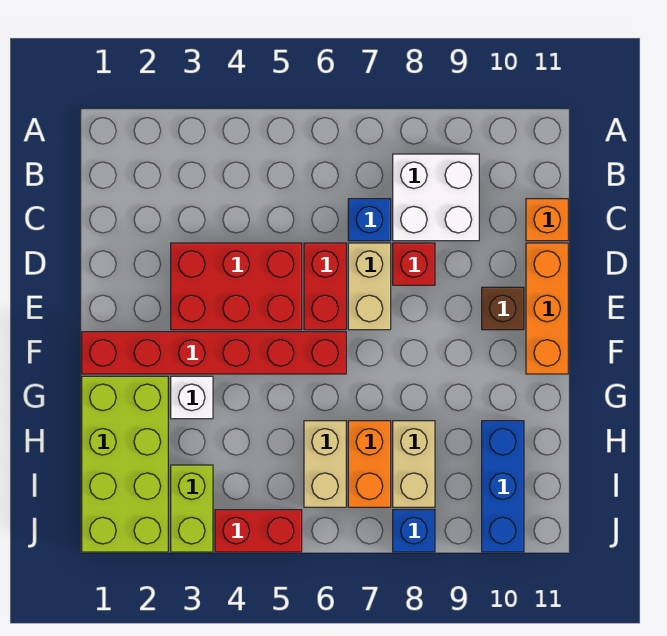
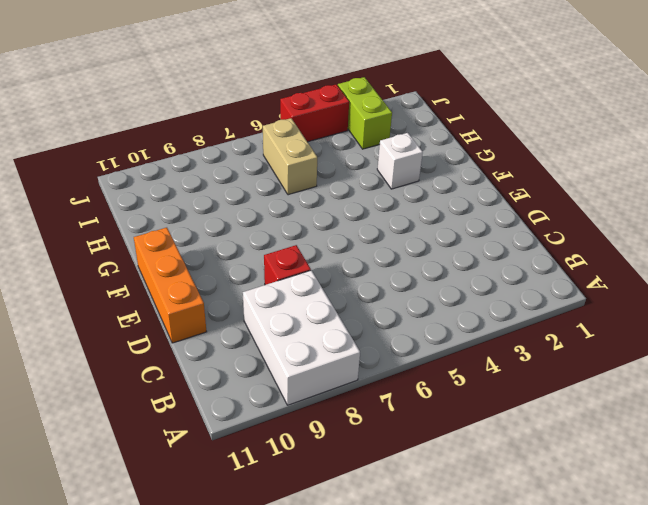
white brick A8:C9 level 1 -> white brick B8:C9 level 1
none -> blue brick C7 level 1
none -> orange brick C11 level 1
none -> red brick D3:E5 level 1

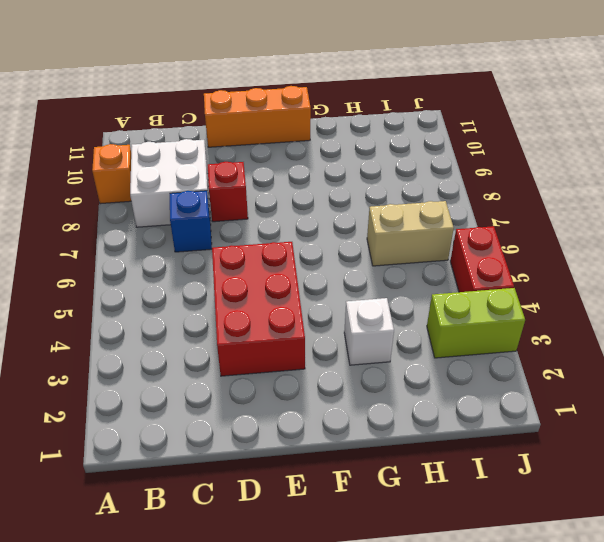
orange brick A9 level 1 -> orange brick C11 level 1
none -> red brick D6:E6 level 1
none -> tan brick D7:E7 level 1
none -> brown brick E10 level 1

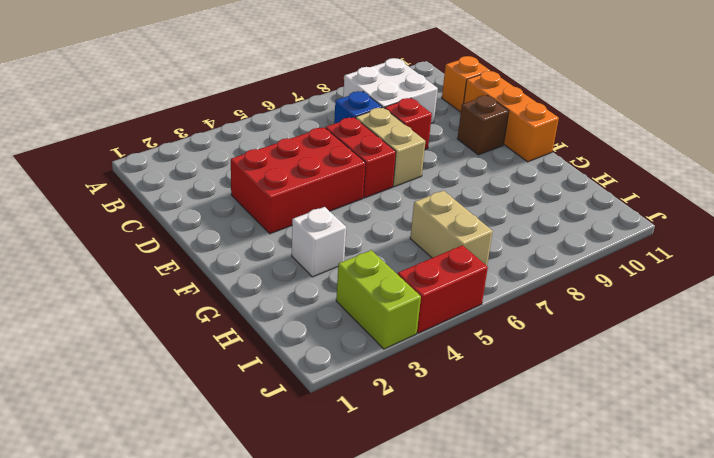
none -> red brick F1:F6 level 1
none -> lime brick G1:J2 level 1
none -> orange brick H7:I7 level 1

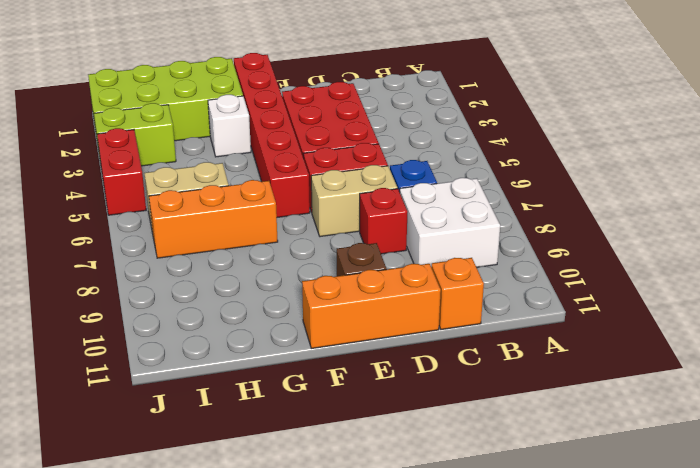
orange brick G7:I7 level 1 -> orange brick H7:I7 level 1
none -> tan brick H8:I8 level 1
none -> blue brick H10:J10 level 1
none -> blue brick J8 level 1

